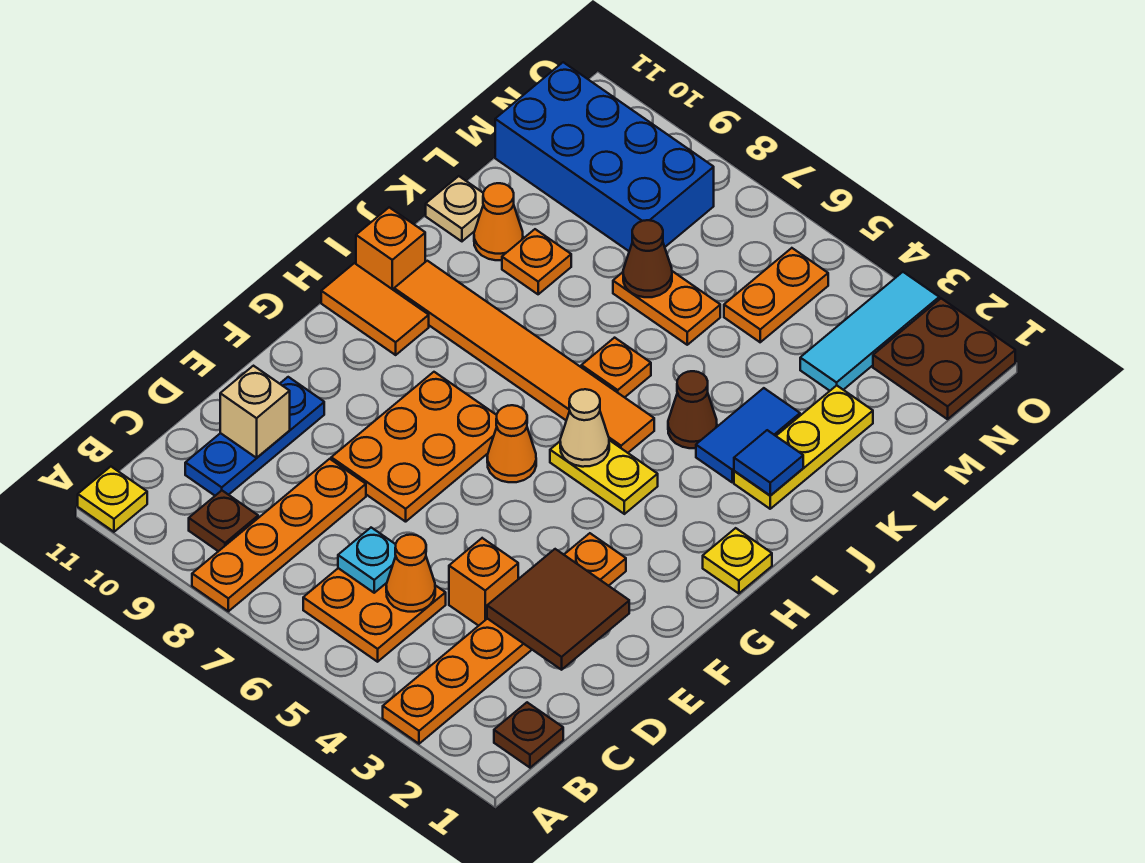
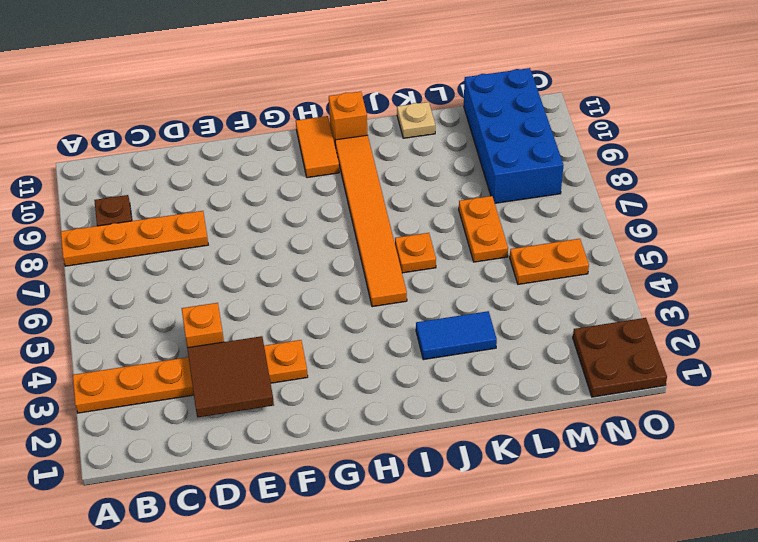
none -> yellow plate A11 level 1
none -> brown plate B1 level 1
none -> orange plate B5:C6 level 1
none -> blue plate C10:E10 level 1

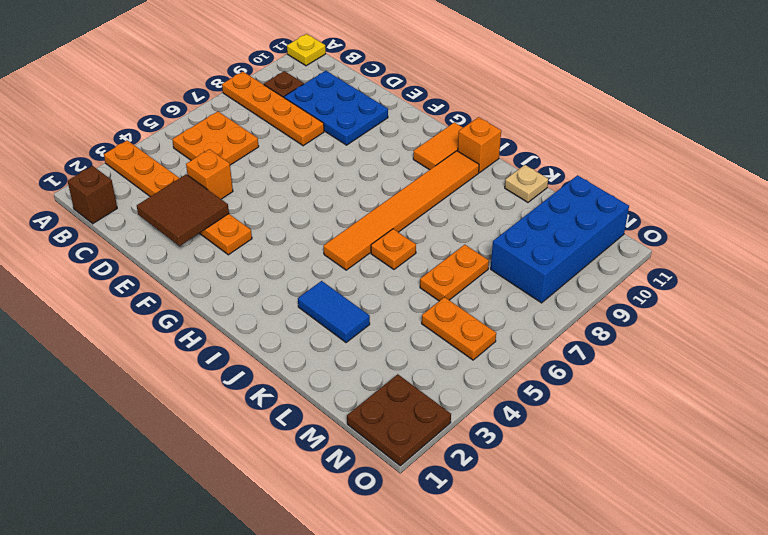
brown brick B1 level 1 -> brown plate B1 level 1
blue plate C9:E10 level 1 -> blue plate C10:E10 level 1
none -> orange plate E7:G8 level 1
none -> orange cone G6 level 1
none -> yellow plate H1 level 1
none -> yellow plate H4:H5 level 1

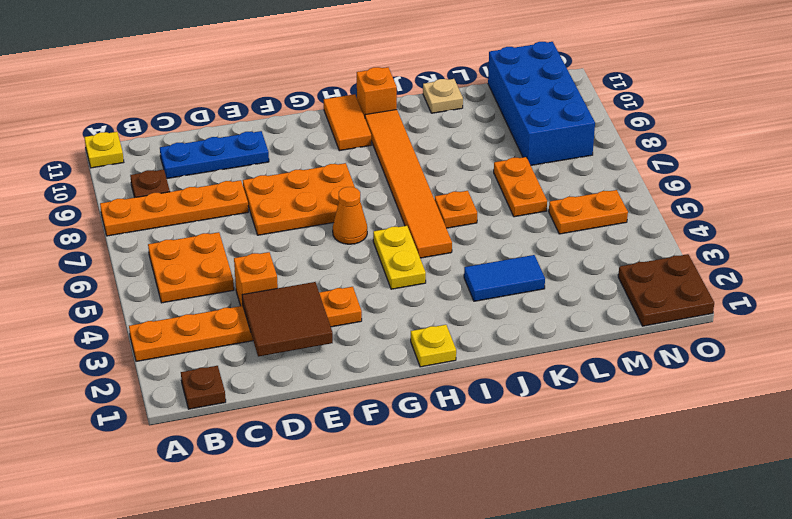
none -> yellow plate J2:L2 level 1
none -> brown cone J4 level 1
none -> orange plate K9 level 1
none -> orange cone K10 level 1

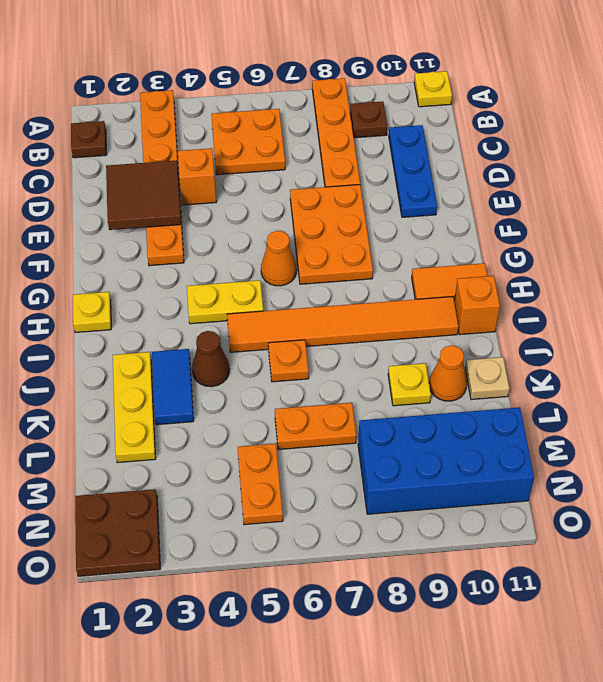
yellow plate K9 level 1 -> orange plate K9 level 1
none -> cyan tile M3:O3 level 1
none -> orange cone C5 level 2
none -> cyan plate C6 level 2
none -> tan brick D10 level 2

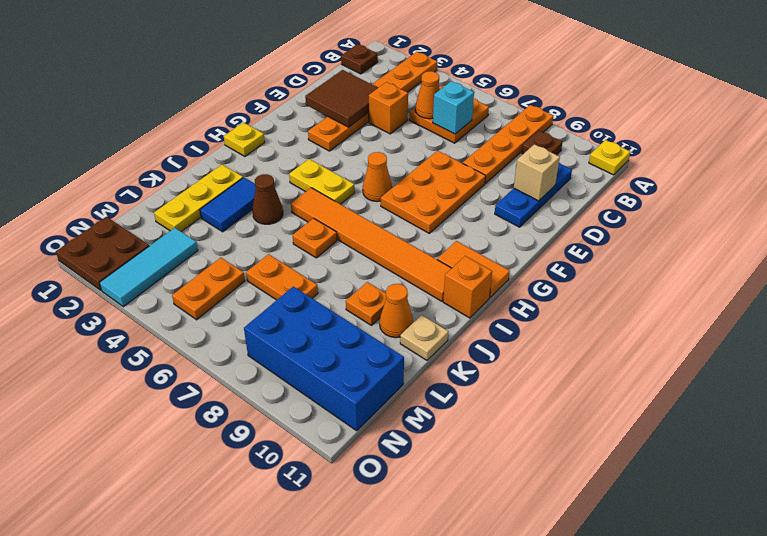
cyan brick C6 level 2 -> cyan plate C6 level 2
none -> tan cone H5 level 2
none -> blue tile J2 level 2
none -> brown cone L7 level 2

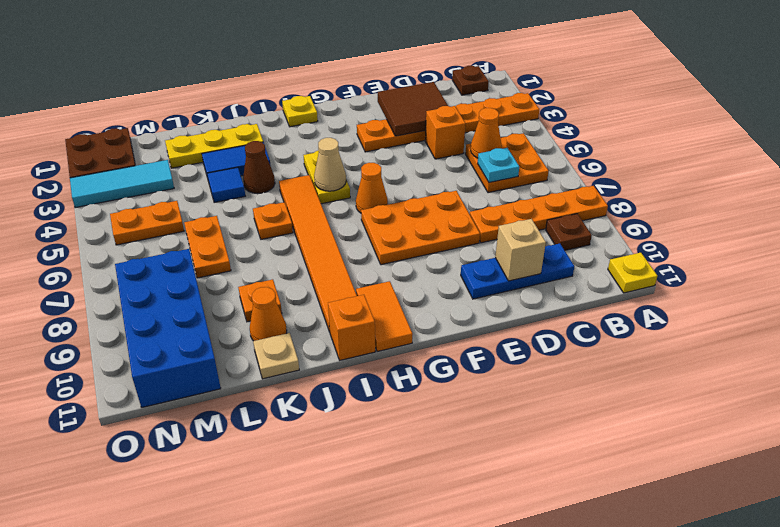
blue tile K4 level 1 -> blue tile J2 level 2
none -> brown cone L7 level 2

